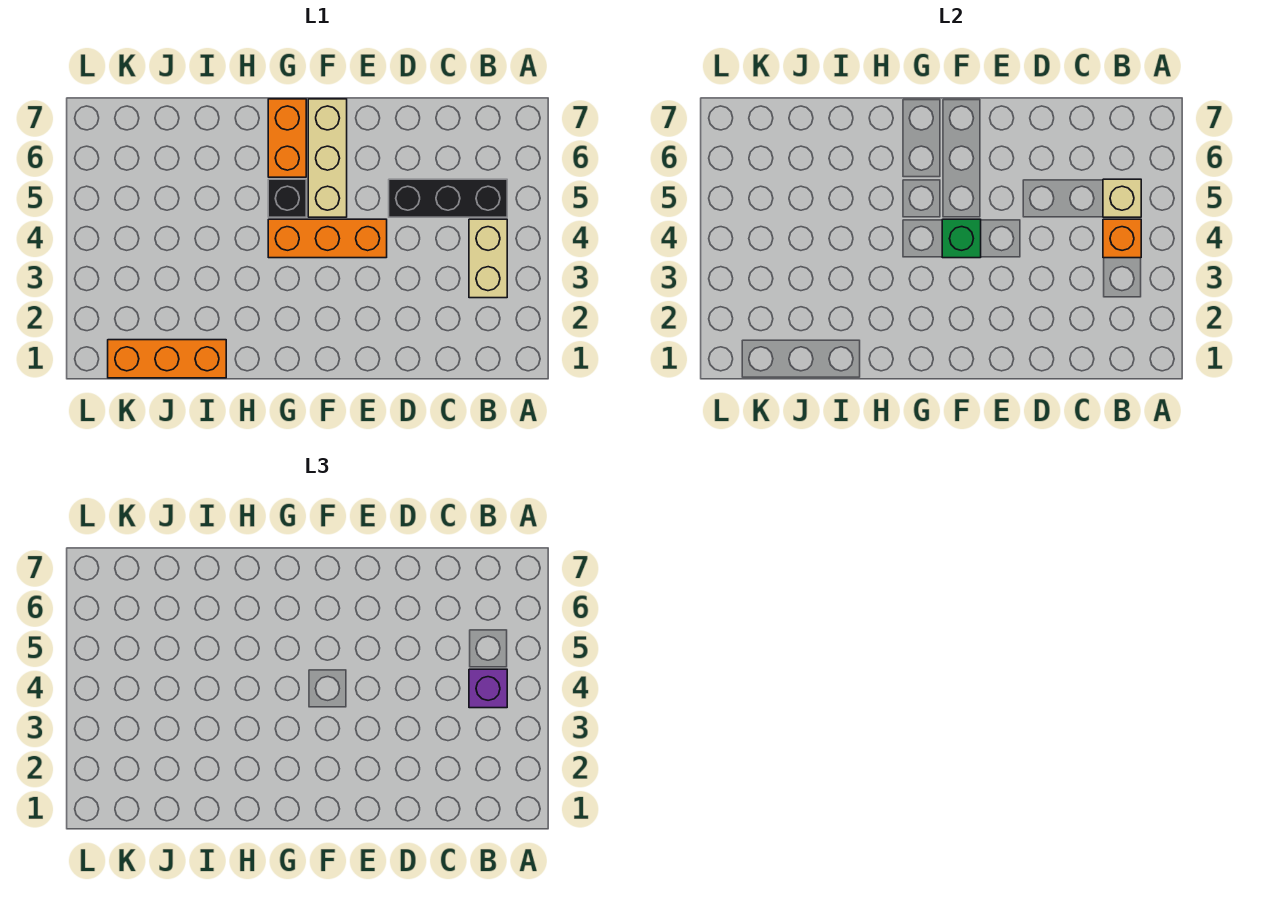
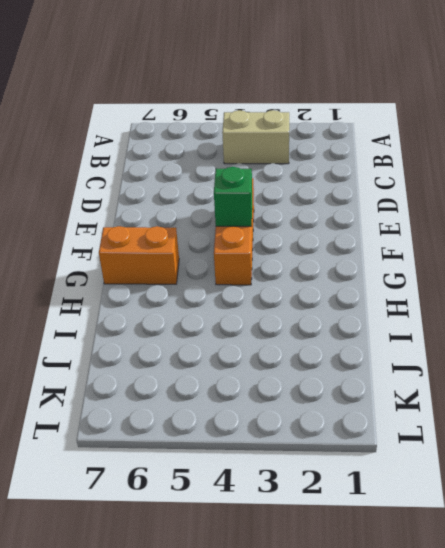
none -> black brick B5:D5 level 1
none -> tan brick F5:F7 level 1

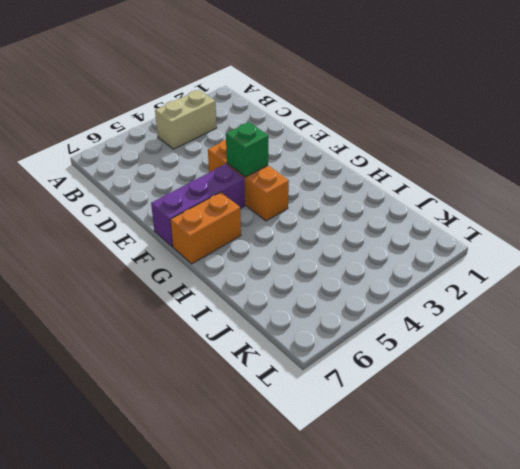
purple brick F5:F7 level 1 -> tan brick F5:F7 level 1
none -> black brick B5:D5 level 1
none -> black brick G5 level 1

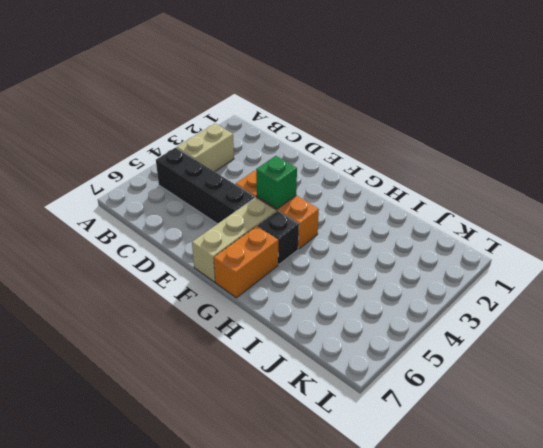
black brick B5:E5 level 1 -> black brick B5:D5 level 1
none -> orange brick I1:K1 level 1
none -> orange brick B4 level 2

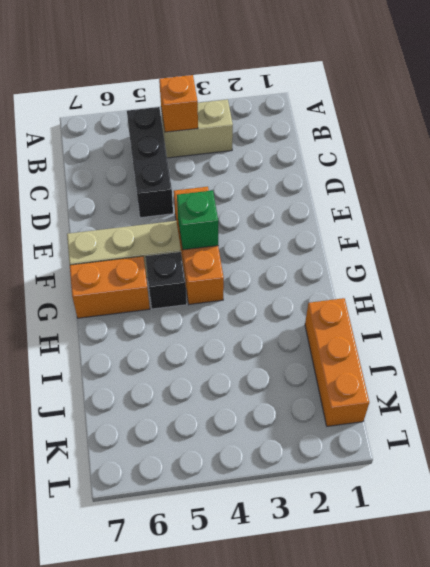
none -> tan brick B5 level 2
none -> purple brick B4 level 3

